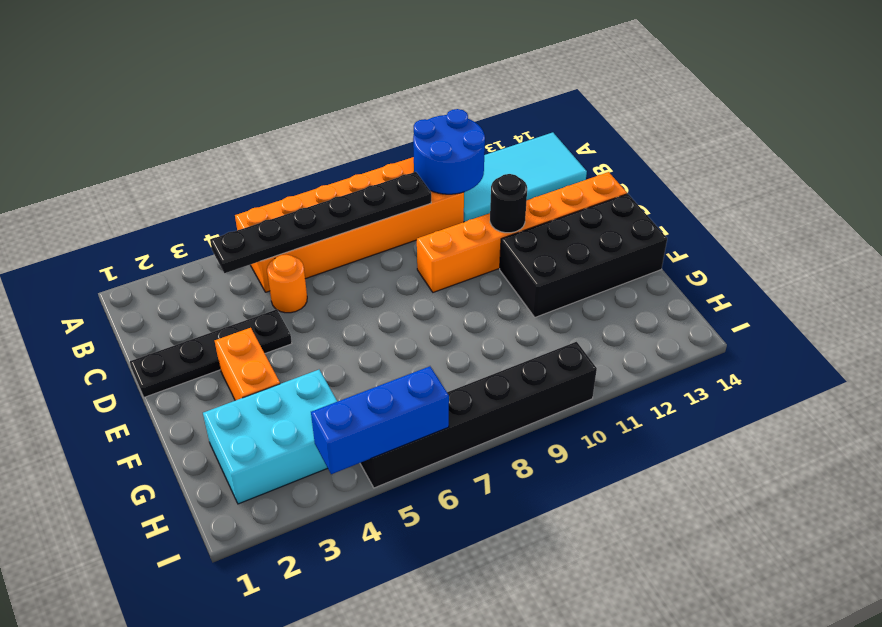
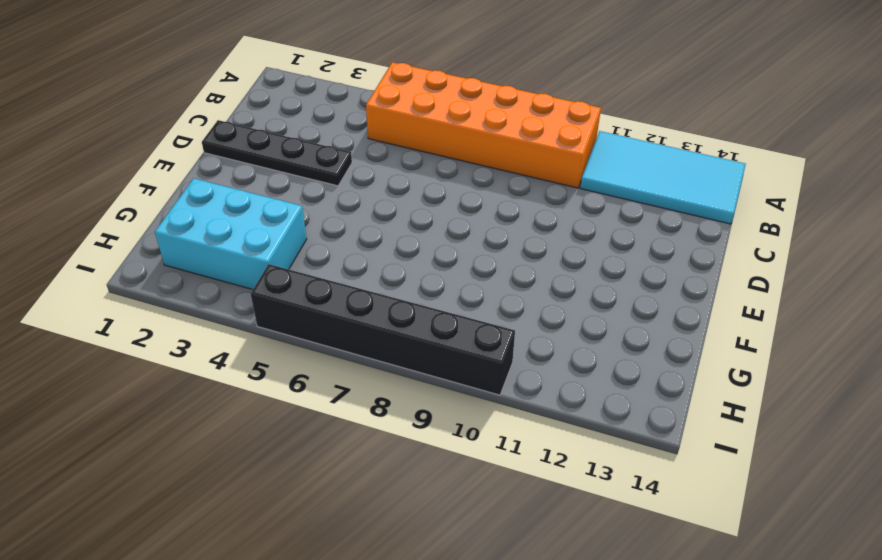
none -> orange round brick C5 level 1
none -> orange brick D9:D14 level 1
none -> orange brick E3:F3 level 1

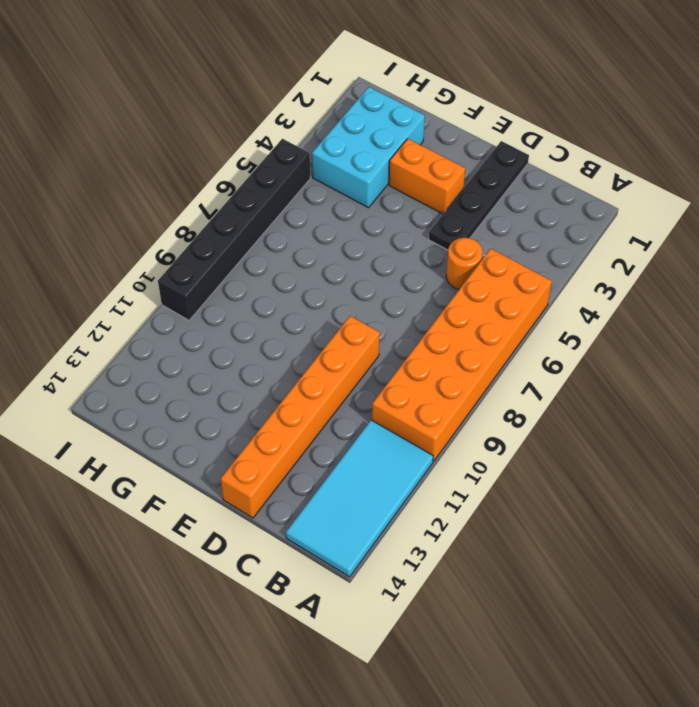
none -> black brick E11:F14 level 1
none -> blue round brick A10:B11 level 2
none -> black plate B4:B9 level 2

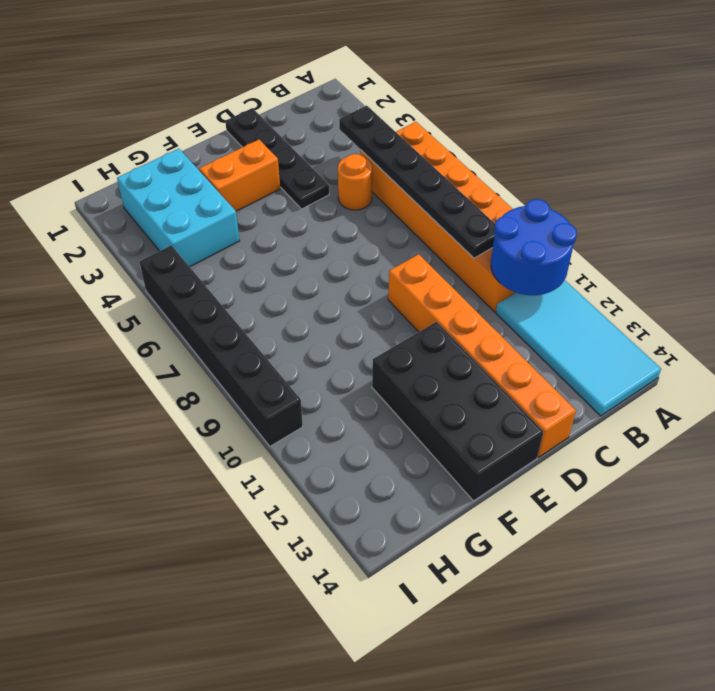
none -> black round brick D11 level 2
none -> blue brick I4:I6 level 2

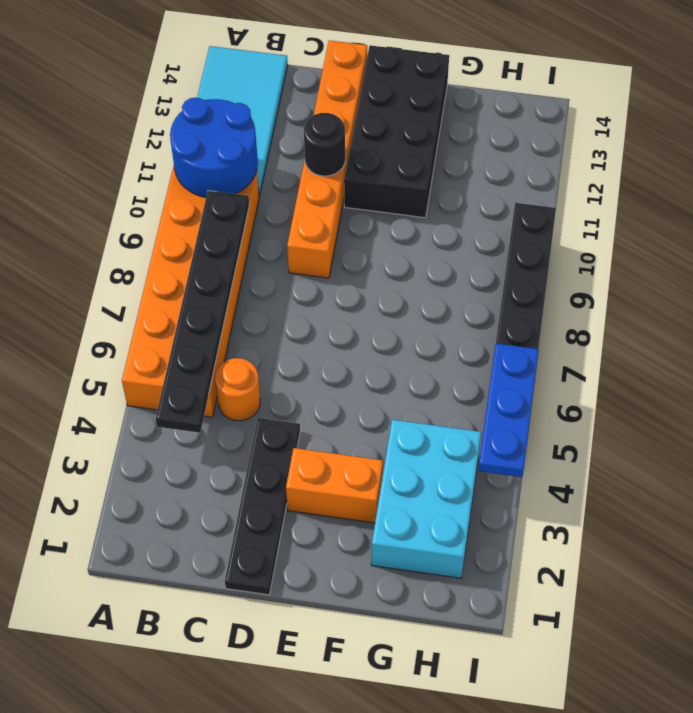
blue plate I4:I6 level 2 -> blue brick I4:I6 level 2

